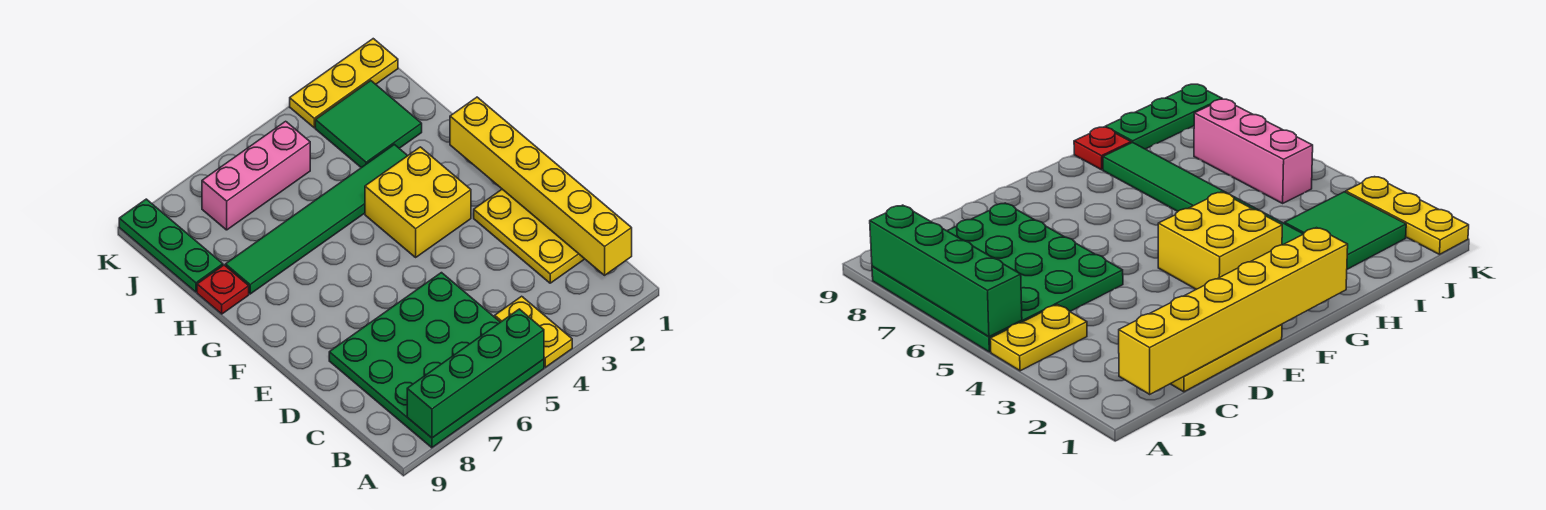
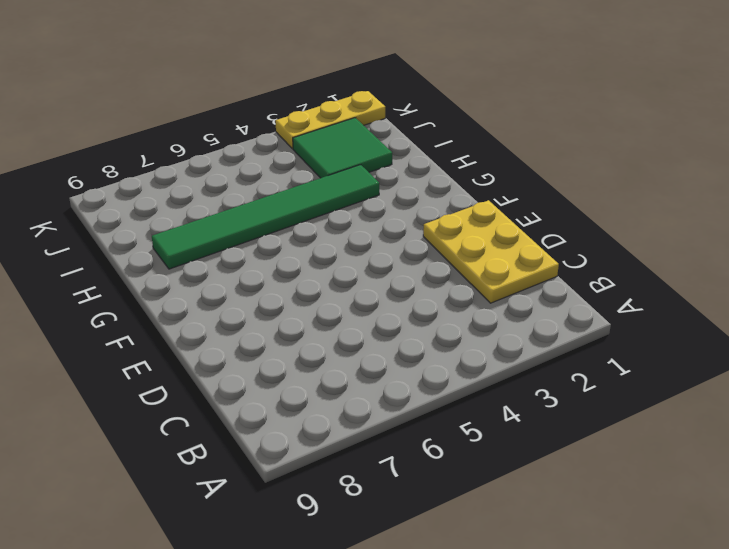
none -> yellow plate A4:B4 level 1
none -> green plate A5:D8 level 1
none -> yellow brick F3:G4 level 1

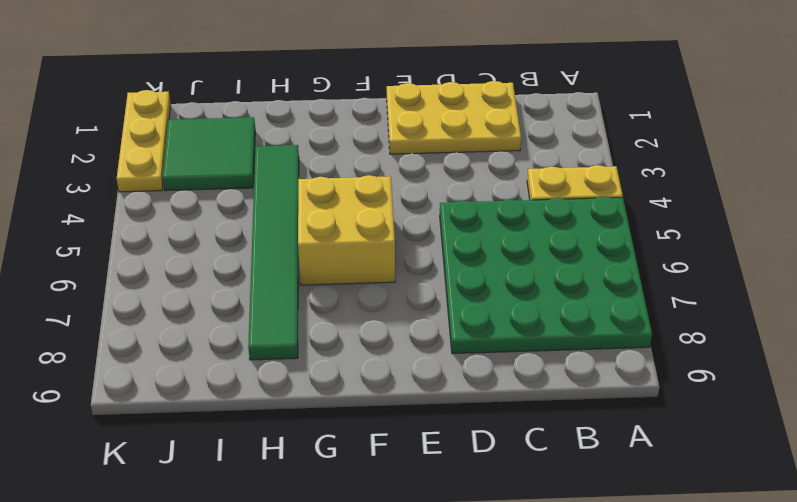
yellow brick F5:G6 level 1 -> yellow brick F3:G4 level 1
none -> red plate H9 level 1
none -> green plate I9:K9 level 1
none -> pink brick J5:J7 level 1

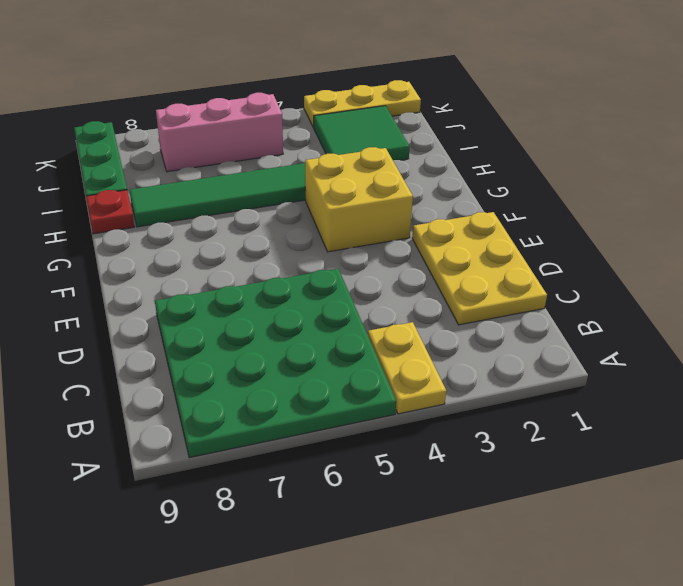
none -> green brick A5:A8 level 2
none -> yellow brick B1:G1 level 2

